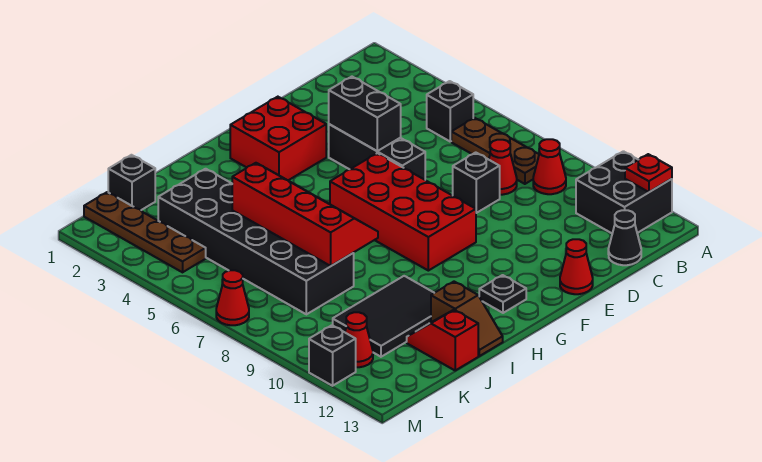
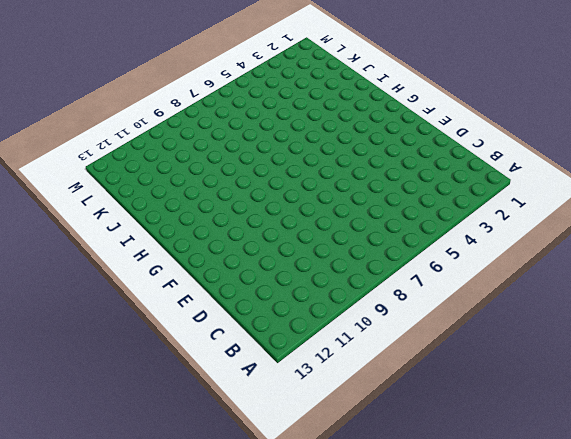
none -> black brick A11:B12 level 1
none -> black brick B5 level 1
none -> brown plate B6:B8 level 1

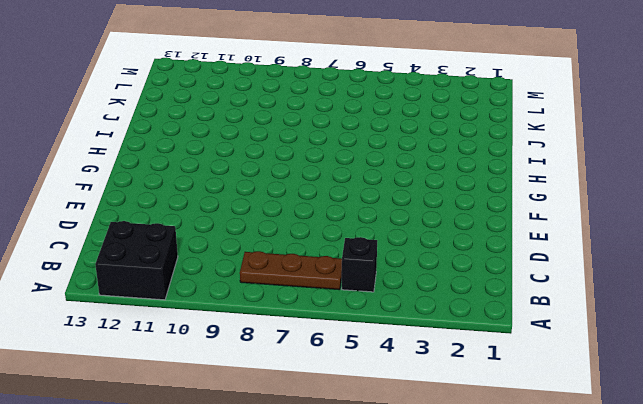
none -> red cone B9 level 1
none -> red cone C8 level 1
none -> black cone C13 level 1

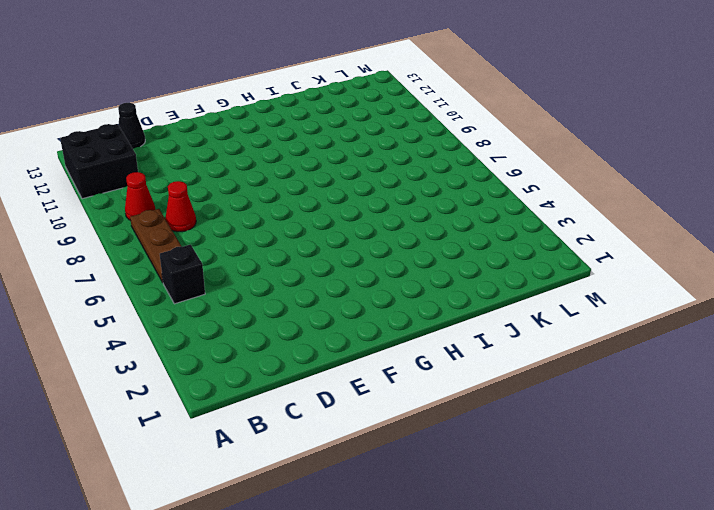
none -> black brick D8 level 1
none -> black brick E4:E6 level 1
none -> red cone E13 level 1

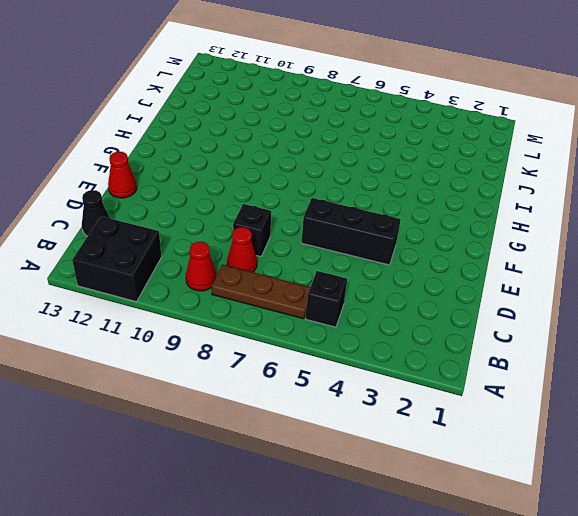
none -> red brick F2:G3 level 1
none -> red brick F6:G9 level 1
none -> black plate G12 level 1

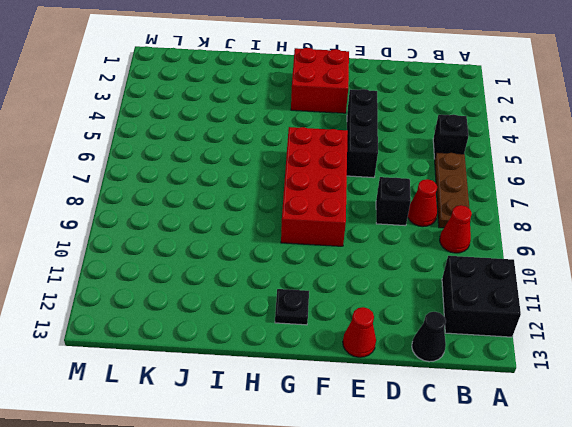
none -> black tile I10:K11 level 1
none -> brown slope I12:I13 level 1 top 12
none -> black brick J3:K8 level 1

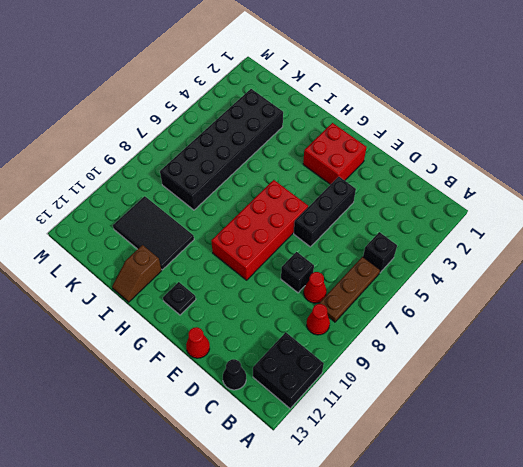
none -> red slope J12:J13 level 1 top 13
none -> black brick K1 level 1
none -> brown plate L1:L4 level 1

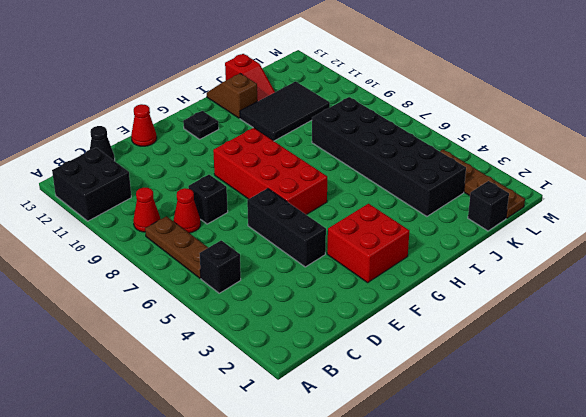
none -> red cone L11 level 1
none -> red cone M7 level 1
none -> black brick M11 level 1

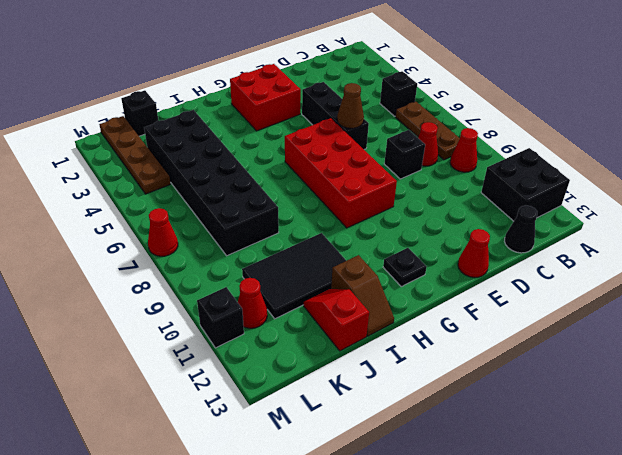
brown cone E6 level 2 -> none
none -> red plate A12 level 2
none -> black brick E4:E5 level 2
none -> red slope I5:J8 level 2 top J

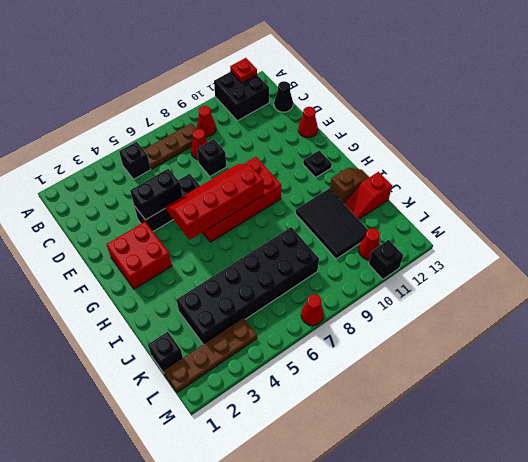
red slope F5:G8 level 2 top G -> red slope I5:J8 level 2 top J

